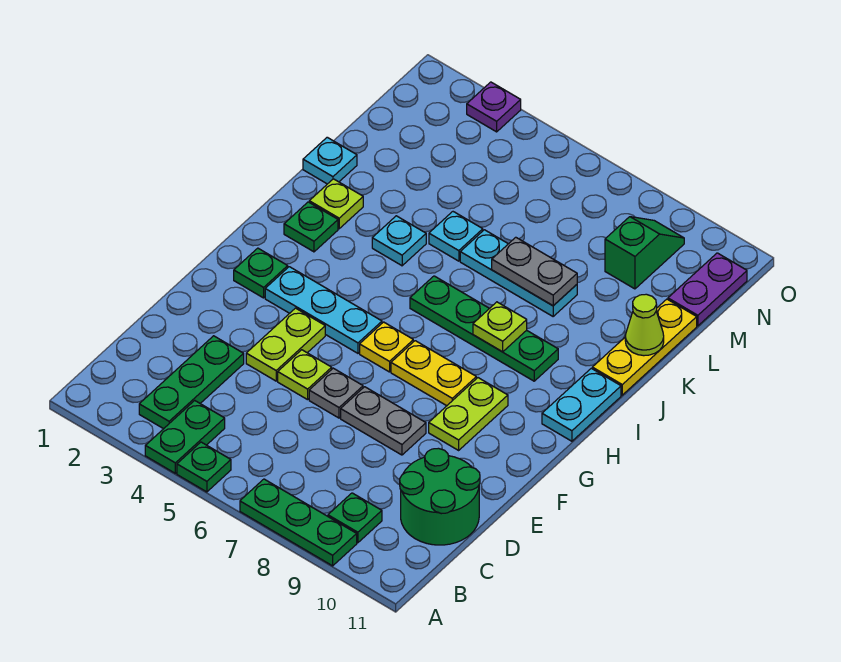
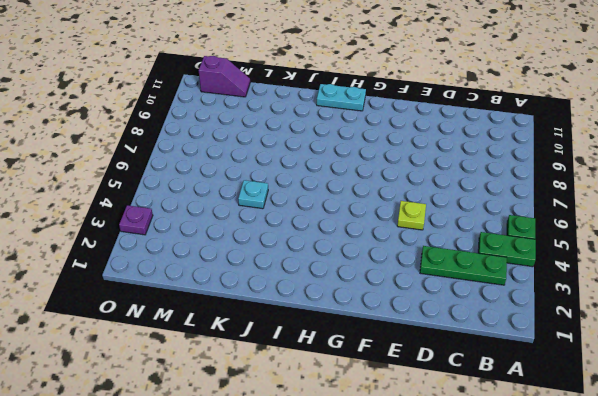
purple slope M11:N11 level 1 top N -> purple plate M11:N11 level 1
none -> green plate A7:A9 level 1
none -> green plate B9 level 1
none -> green round brick C10:D11 level 1
none -> lime plate E4:F4 level 1

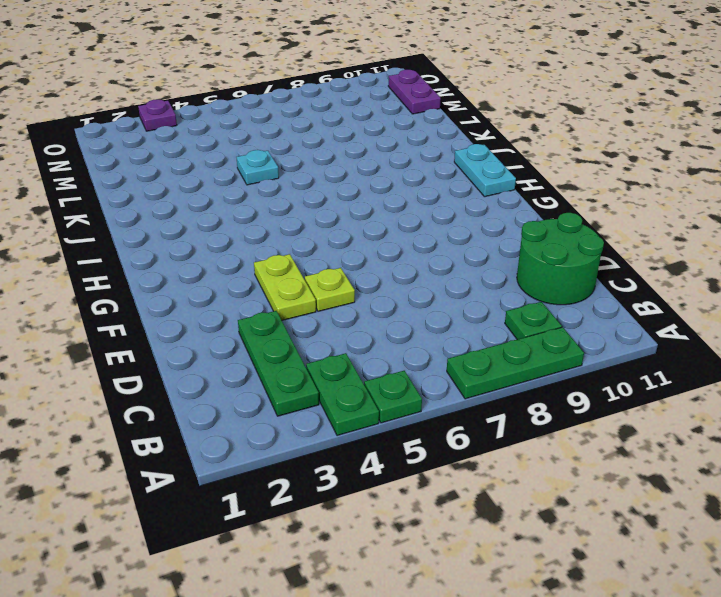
none -> grey plate E6 level 1
none -> grey plate E7:E8 level 1
none -> lime plate F9:G9 level 1
none -> green plate G2 level 1

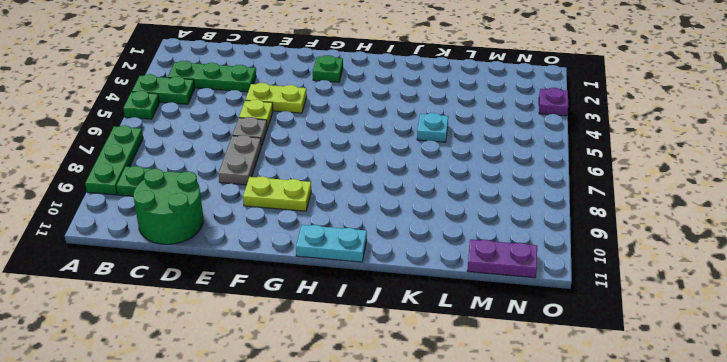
none -> cyan plate G3:G5 level 1
none -> yellow plate G6 level 1
none -> yellow plate G7:G8 level 1
none -> green plate I2 level 1

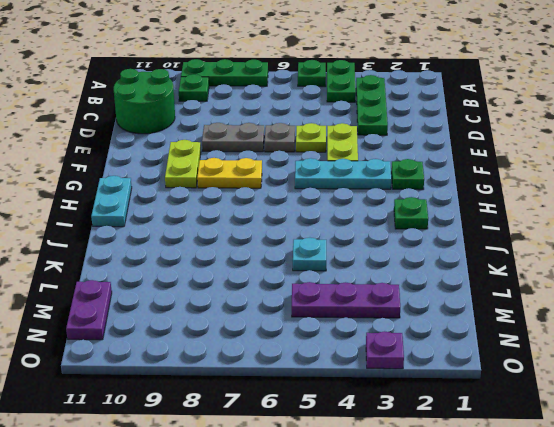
purple plate M3:M5 level 1 -> none
none -> yellow plate G6 level 1
none -> green plate I6:I9 level 1
none -> lime plate J2 level 1
none -> cyan plate J4 level 1

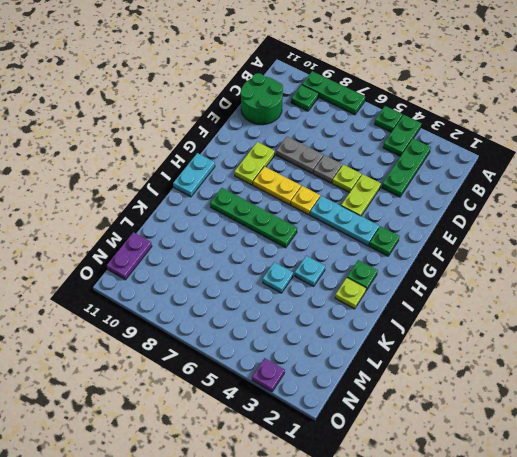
none -> yellow plate J11:L11 level 1
none -> cyan plate K1 level 1
none -> cyan plate K6:K8 level 1
none -> green slope M9:N9 level 1 top M

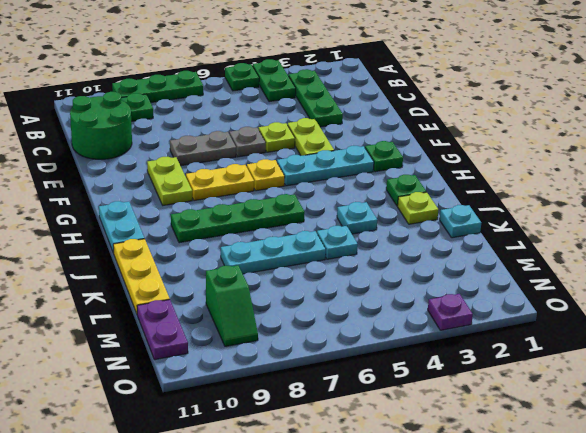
none -> lime plate I8 level 2
none -> grey plate K7:K8 level 2
none -> lime cone K11 level 2

